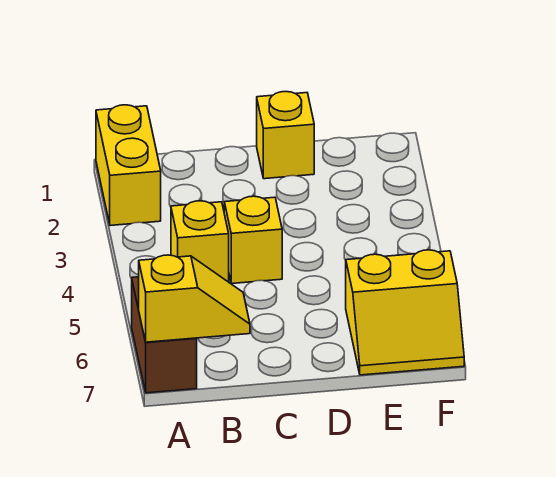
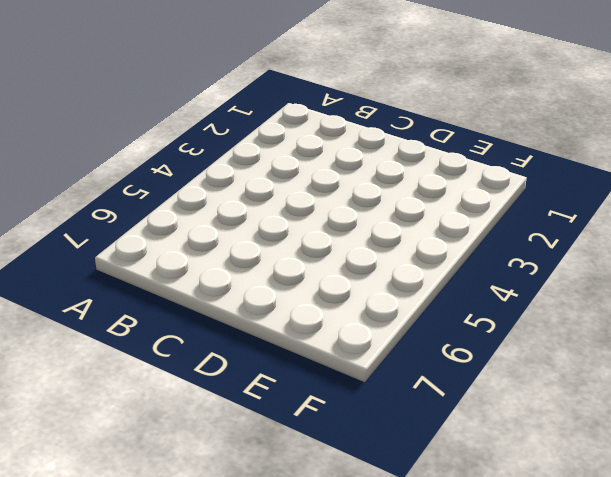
none -> yellow brick A1:A2 level 1
none -> brown brick A6:A7 level 1

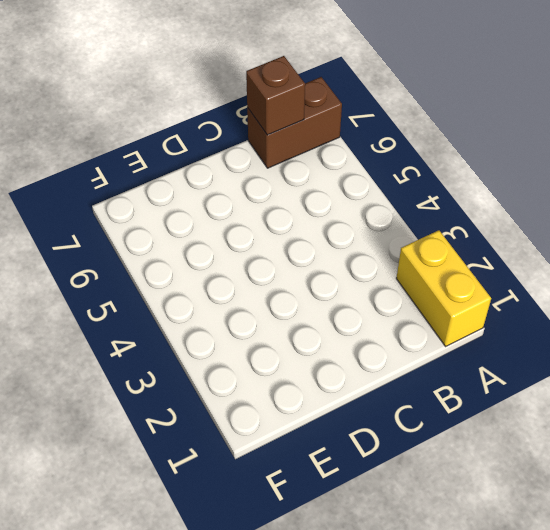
brown brick A7:B7 level 1 -> brown brick A6:A7 level 1
brown brick B7 level 2 -> yellow slope A7:B7 level 2 top A
none -> yellow brick B4 level 1
none -> yellow brick C4 level 1

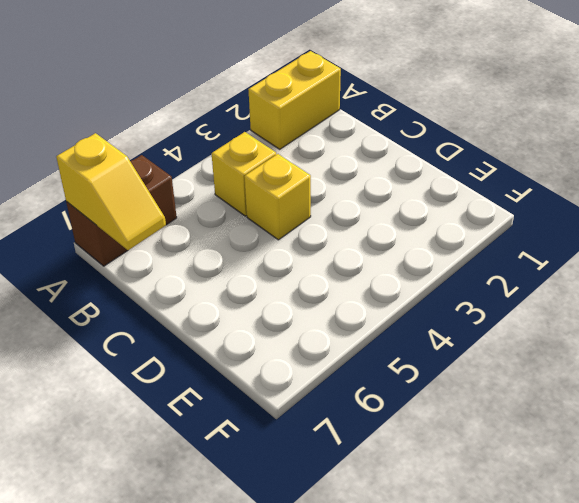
none -> yellow brick D1 level 1
none -> yellow slope E6:F7 level 1 top 6

